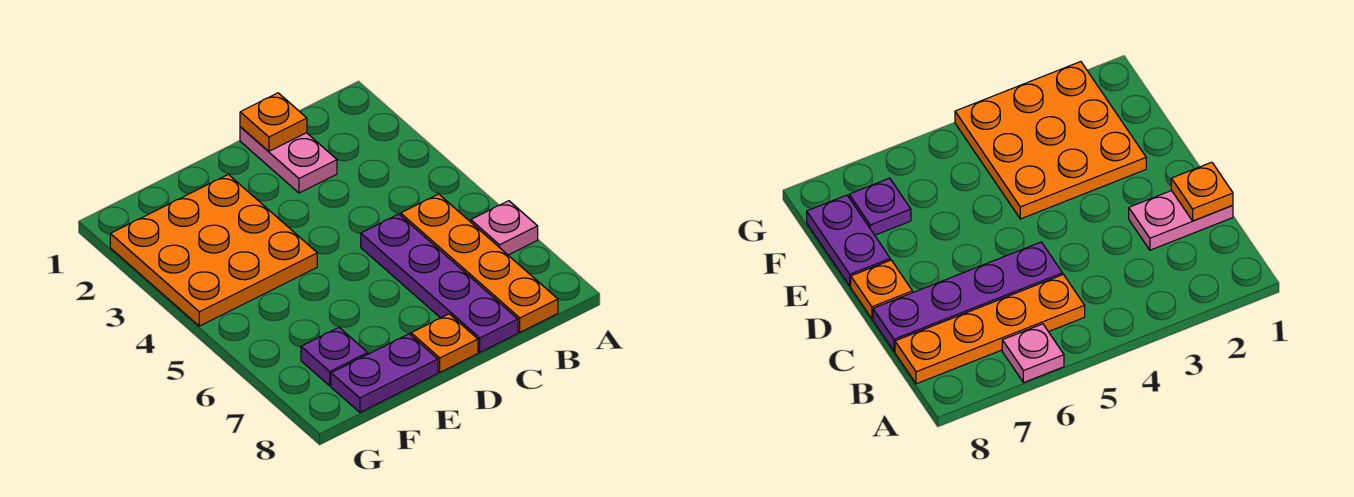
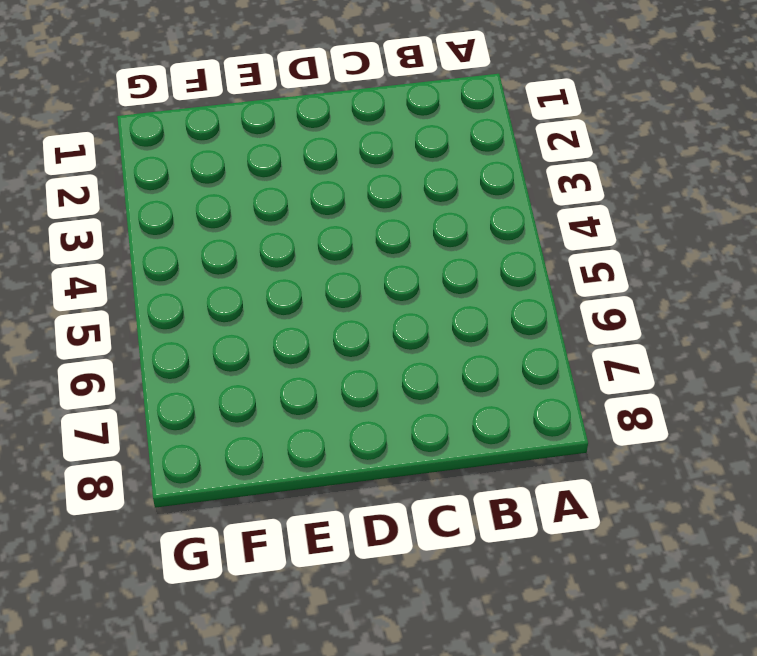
none -> pink plate A6 level 1
none -> orange plate B5:B8 level 1

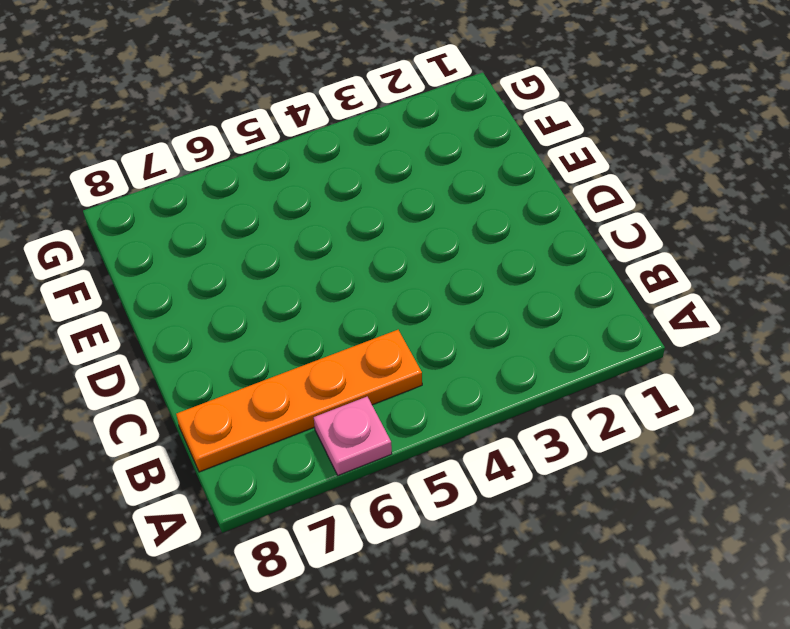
none -> pink plate C1:C2 level 1
none -> purple plate C5:C8 level 1

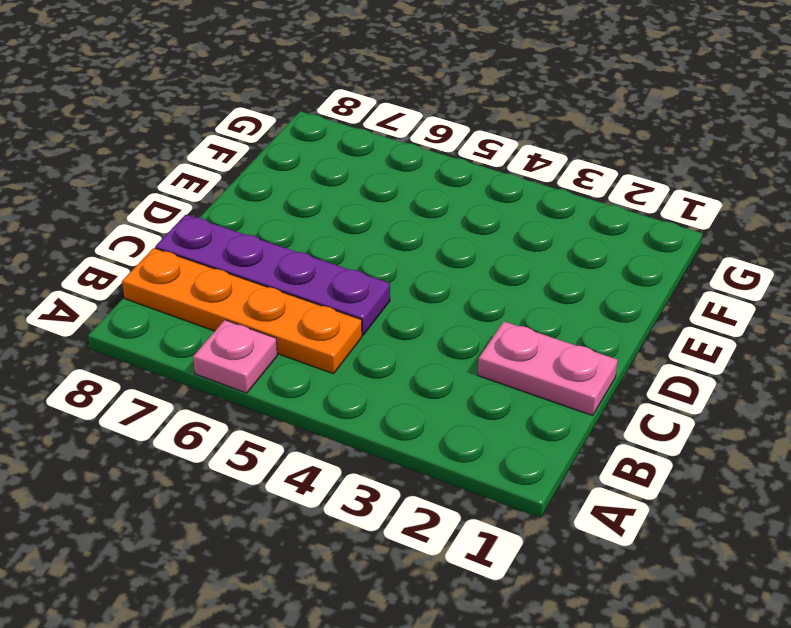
none -> orange plate D8 level 1
none -> orange plate E2:G4 level 1

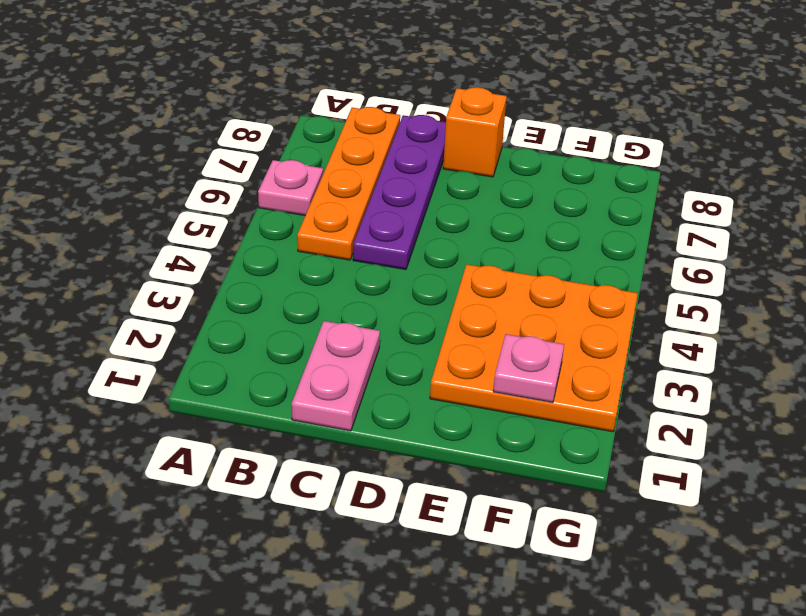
orange brick D8 level 1 -> orange plate D8 level 1
pink plate F2 level 2 -> none
none -> purple plate E8:F8 level 1
none -> purple plate F7 level 1

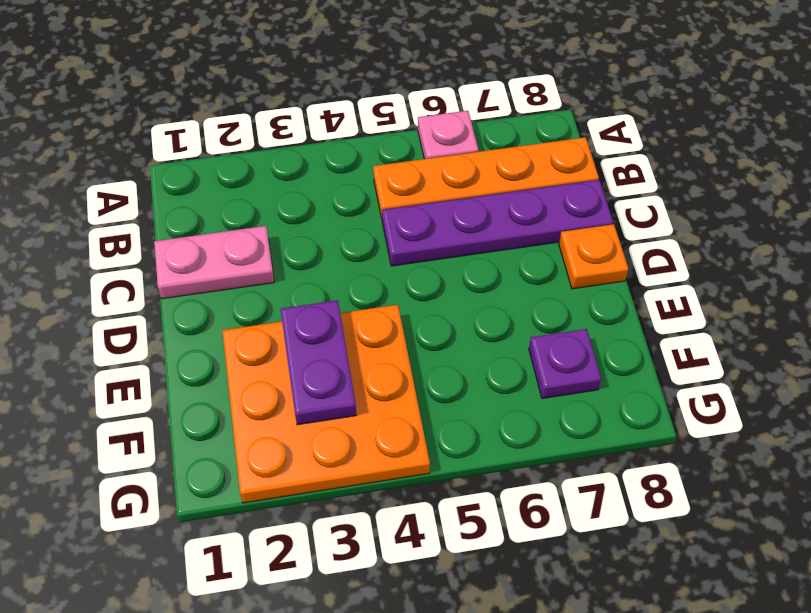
purple plate E3:F3 level 2 -> purple plate E8:F8 level 1
none -> orange plate C1 level 2

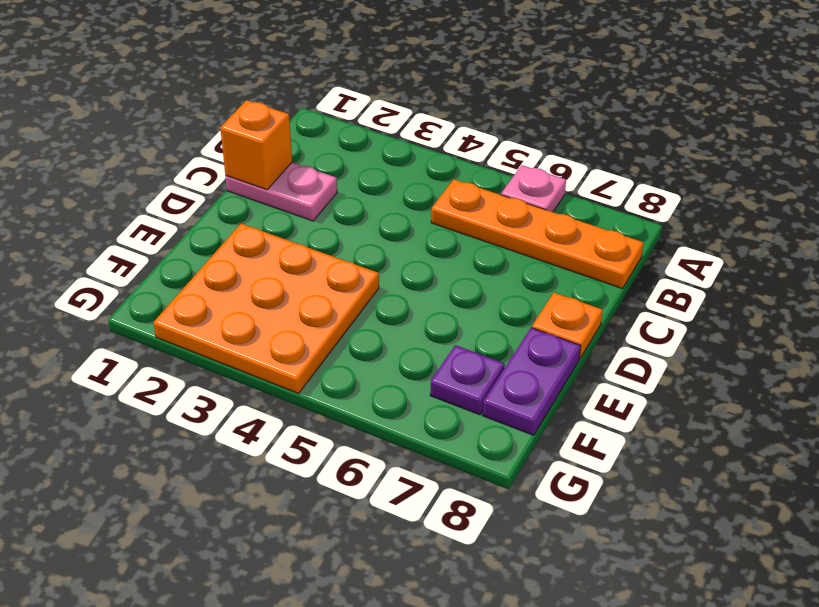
orange brick C1 level 2 -> orange plate C1 level 2
none -> purple plate C5:C8 level 1

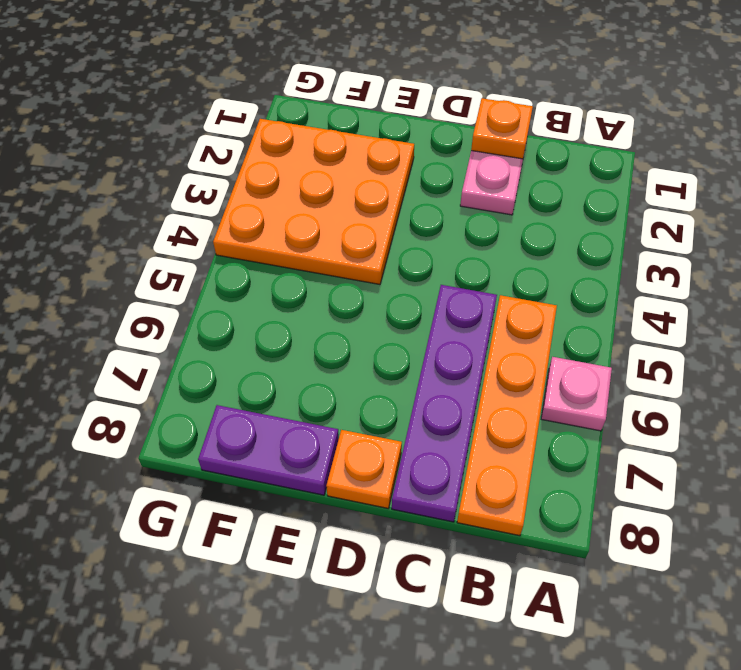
none -> purple plate F7 level 1

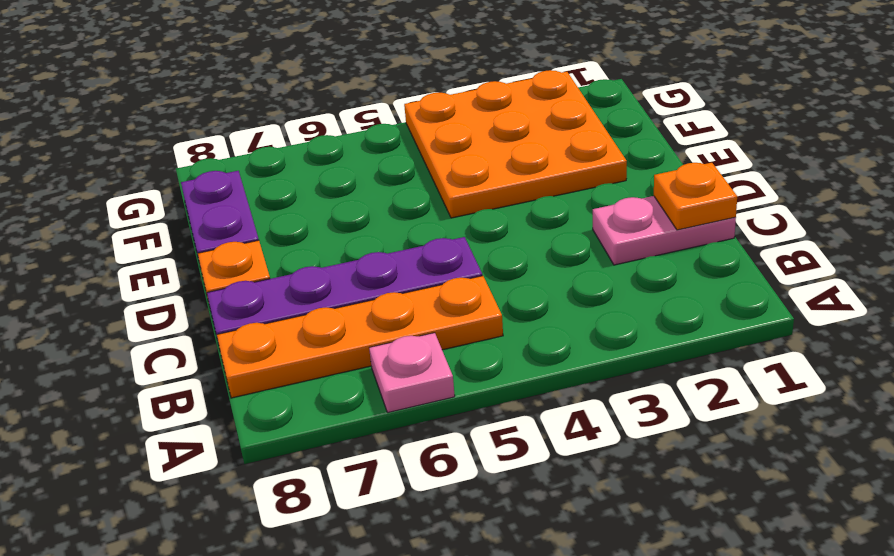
none -> purple plate F7 level 1

